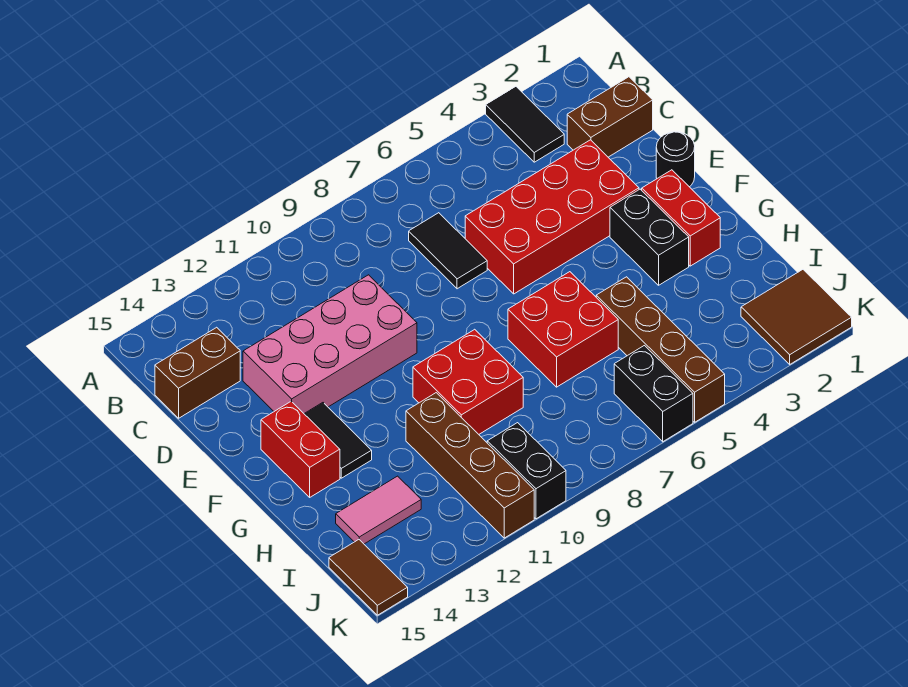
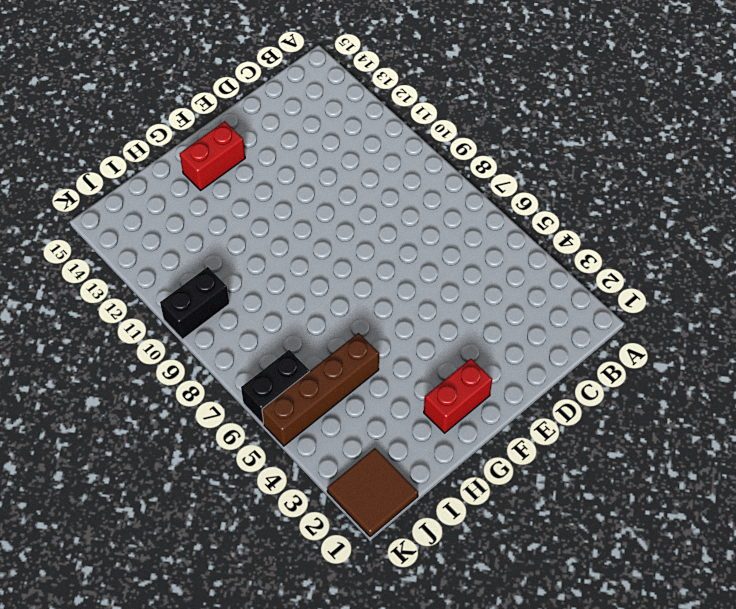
none -> black tile A3:B3 level 1
none -> brown brick C1:C2 level 1
none -> black tile C7:D7 level 1

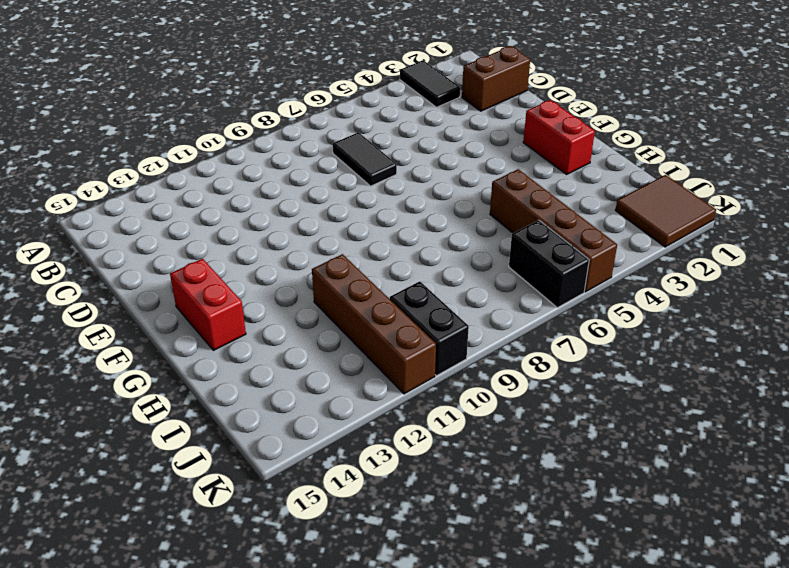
none -> brown brick C14:C15 level 1
none -> red brick D3:E6 level 1
none -> pink brick D10:E13 level 1

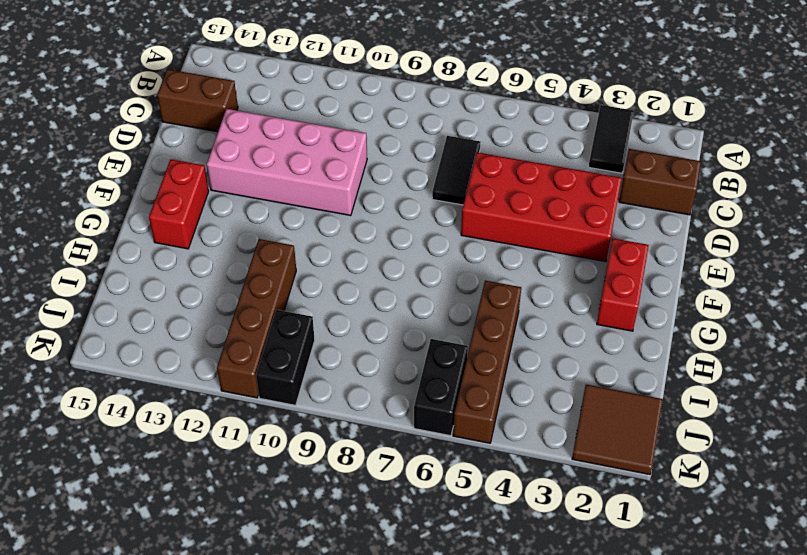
none -> black round brick E1 level 1
none -> black brick F3:G3 level 1
none -> black tile F13:G13 level 1

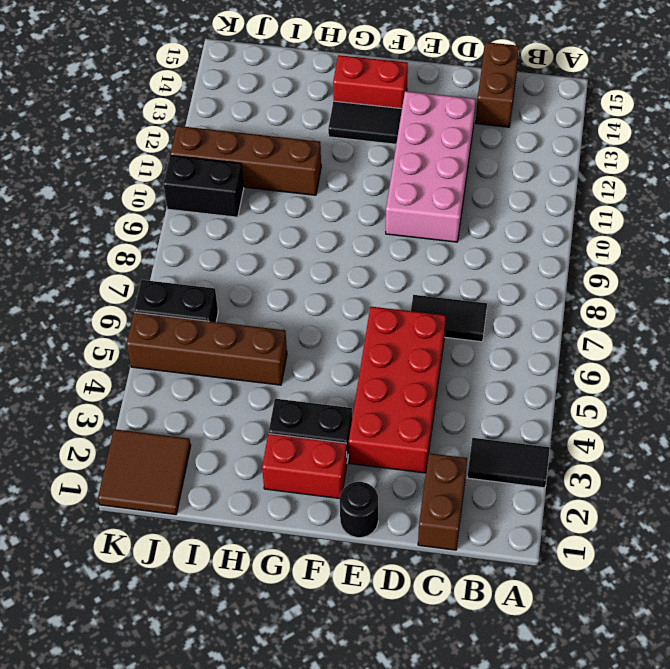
none -> red brick G6:H7 level 1
none -> red brick G9:H10 level 1
none -> pink tile I13:I14 level 1

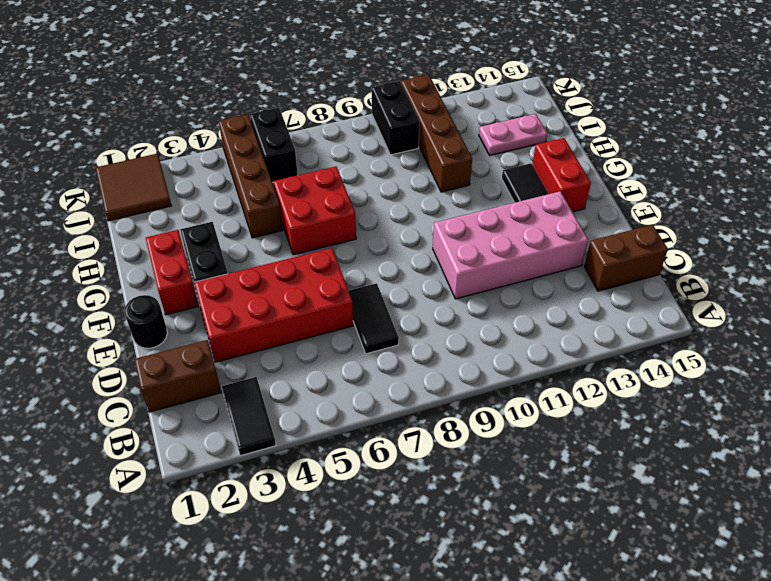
pink plate I13:I14 level 1 -> pink tile I13:I14 level 1
none -> red brick G9:H10 level 1
none -> brown tile J15:K15 level 1

